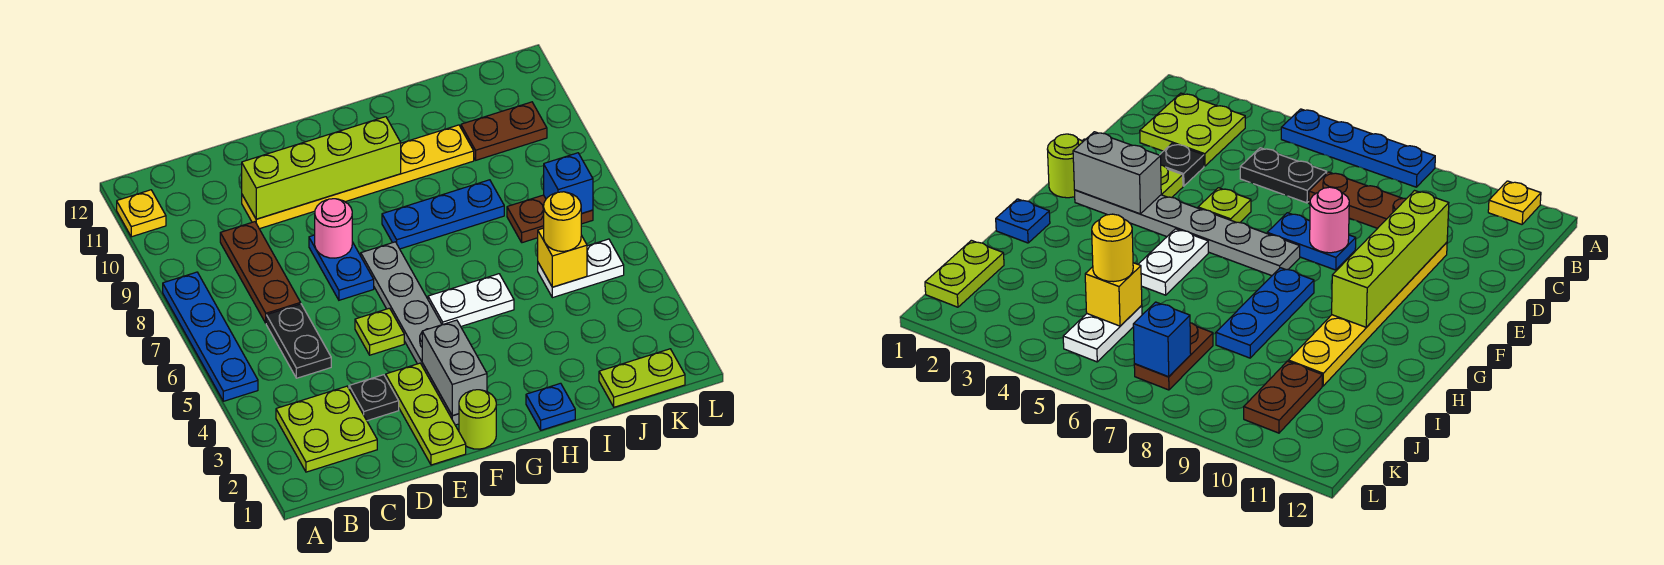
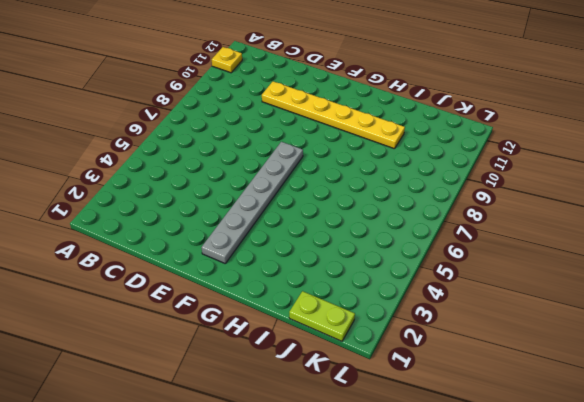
none -> blue plate A5:A8 level 1
none -> lime plate B2:C3 level 1
none -> black plate C5:C6 level 1

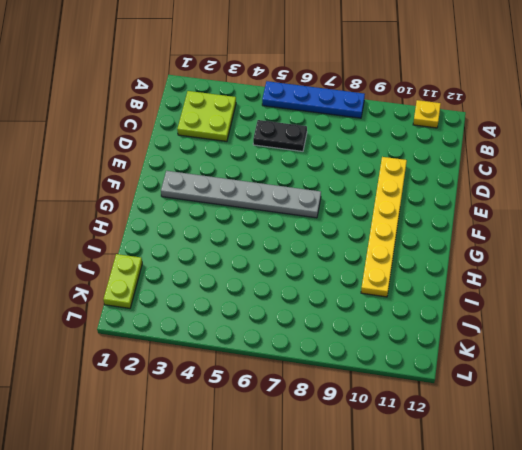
none -> brown plate C7:C9 level 1
none -> black plate D3 level 1
none -> lime plate E1:E3 level 1

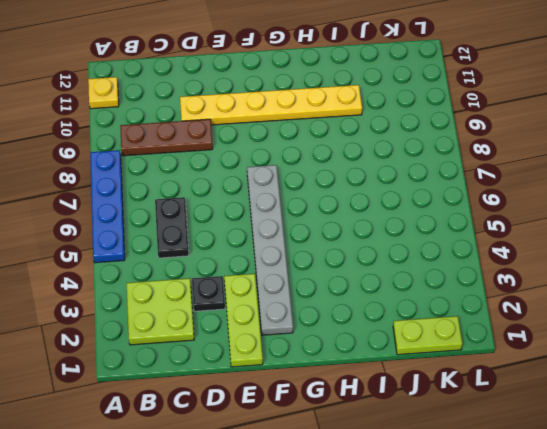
brown plate B9:D9 level 1 -> brown plate C7:C9 level 1
none -> lime plate E5 level 1
none -> blue plate E7:E8 level 1
none -> lime round brick F1 level 1

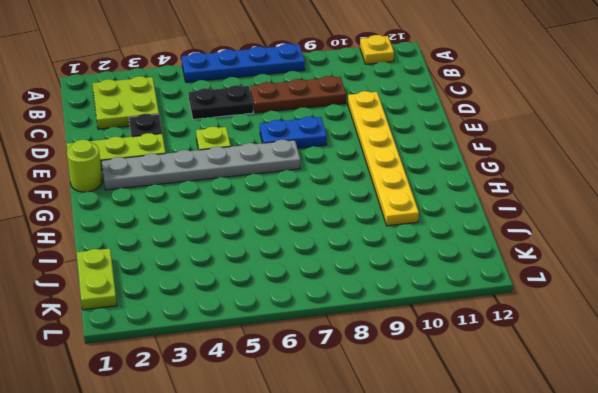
none -> white plate G5:H5 level 1
none -> blue plate G8:I8 level 1
none -> blue plate H1 level 1

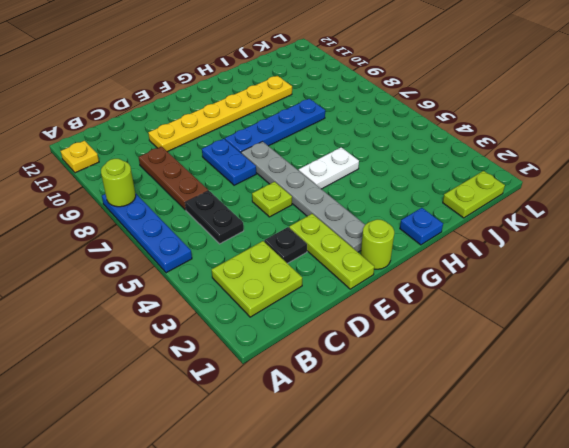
lime round brick A8 level 2 -> none
blue plate F8:I8 level 1 -> blue plate G8:I8 level 1
none -> white plate J5:K5 level 1
none -> brown plate J7:K7 level 1
none -> brown plate J10:K10 level 1

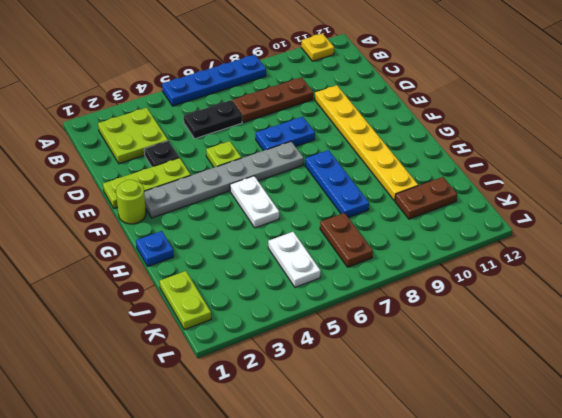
brown plate J10:J11 level 1 -> brown plate J10:K10 level 1
none -> lime brick D10:G10 level 2
none -> pink round brick E8 level 2
none -> grey brick F2:F3 level 2

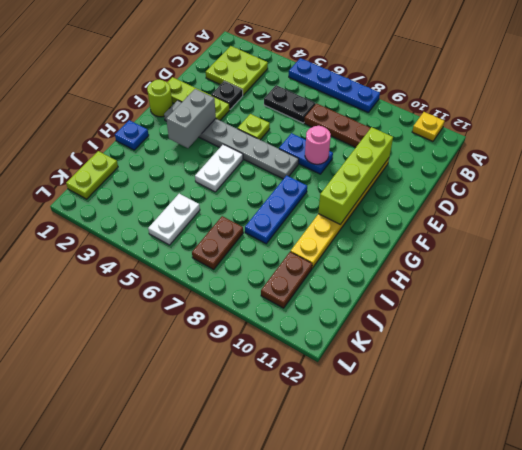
grey brick F3:G3 level 2 -> grey brick F2:F3 level 2
none -> yellow brick J5 level 2
none -> blue brick K7 level 2
none -> yellow round brick J5 level 3

